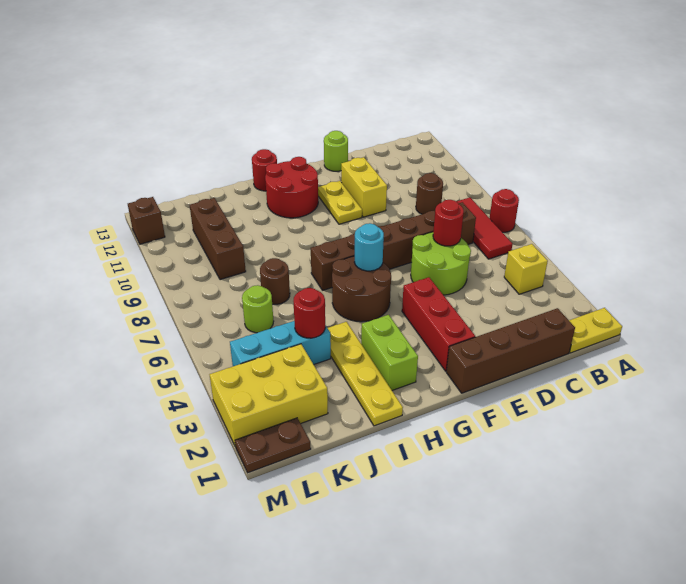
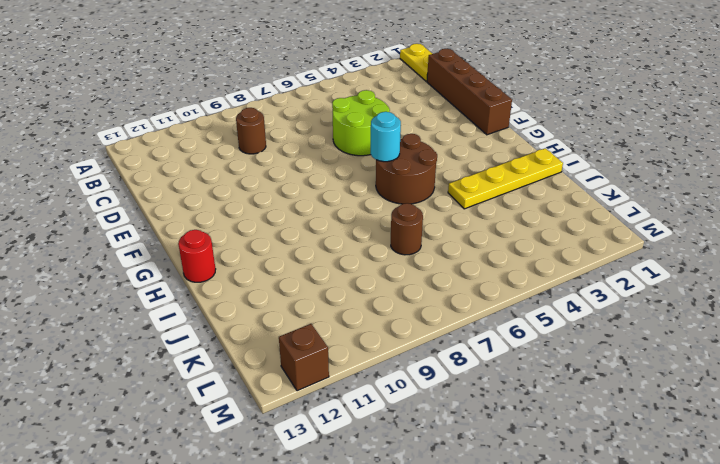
none -> red round brick A7 level 1
none -> yellow brick B4 level 1
none -> red tile B6:B8 level 1

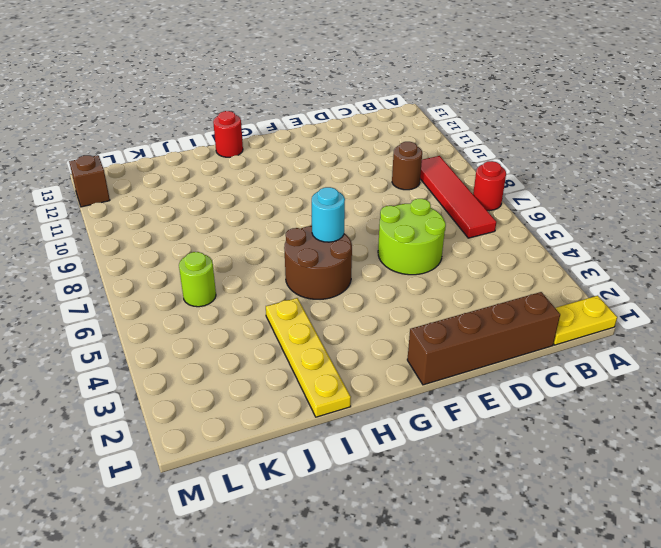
red tile B6:B9 level 1 -> red tile B6:B8 level 1
none -> yellow brick B4 level 1
none -> brown brick C7:H7 level 1
none -> yellow brick E10:E11 level 1

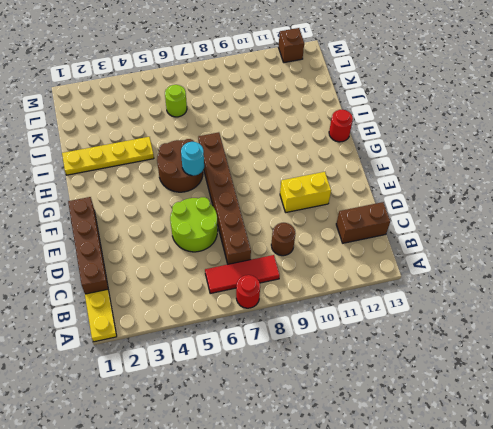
brown brick C12:C13 level 1 -> none
none -> yellow brick B4 level 1
none -> lime round brick E13 level 1
none -> red brick F2:F4 level 1

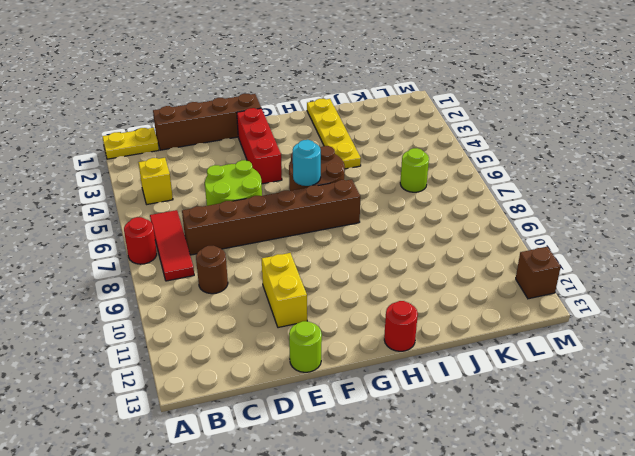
none -> yellow plate F10:F11 level 1
none -> red round brick G11:H12 level 1
none -> lime brick H2:H3 level 1

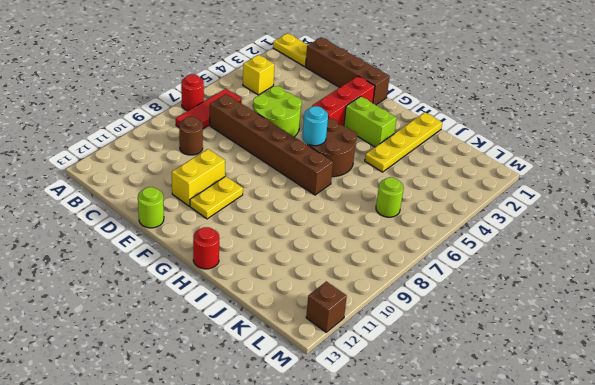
lime brick G3:H3 level 1 -> lime brick H2:H3 level 1
none -> red round brick G11:H12 level 1
none -> cyan brick J4:L4 level 1
none -> brown round brick J7 level 1

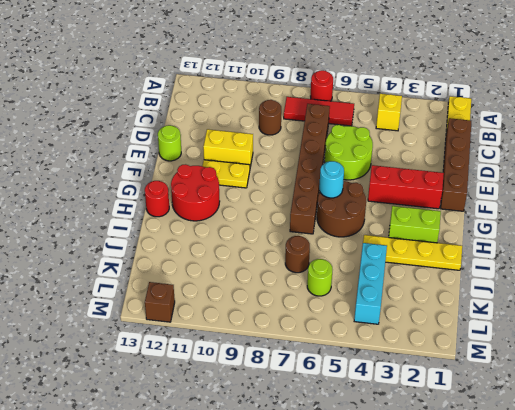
none -> yellow brick K2:M3 level 1
none -> brown brick K9:K11 level 1
none -> brown plate L1:M1 level 1

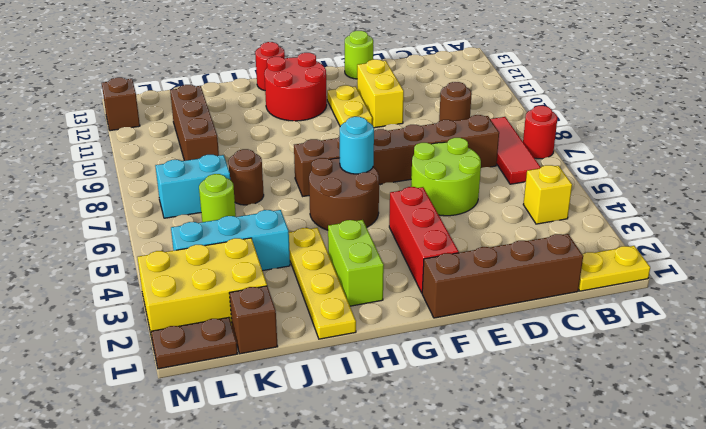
brown brick K1 level 1 -> none
cyan brick K7:L7 level 1 -> none
none -> red round brick D6 level 2
none -> red round brick J4 level 2

